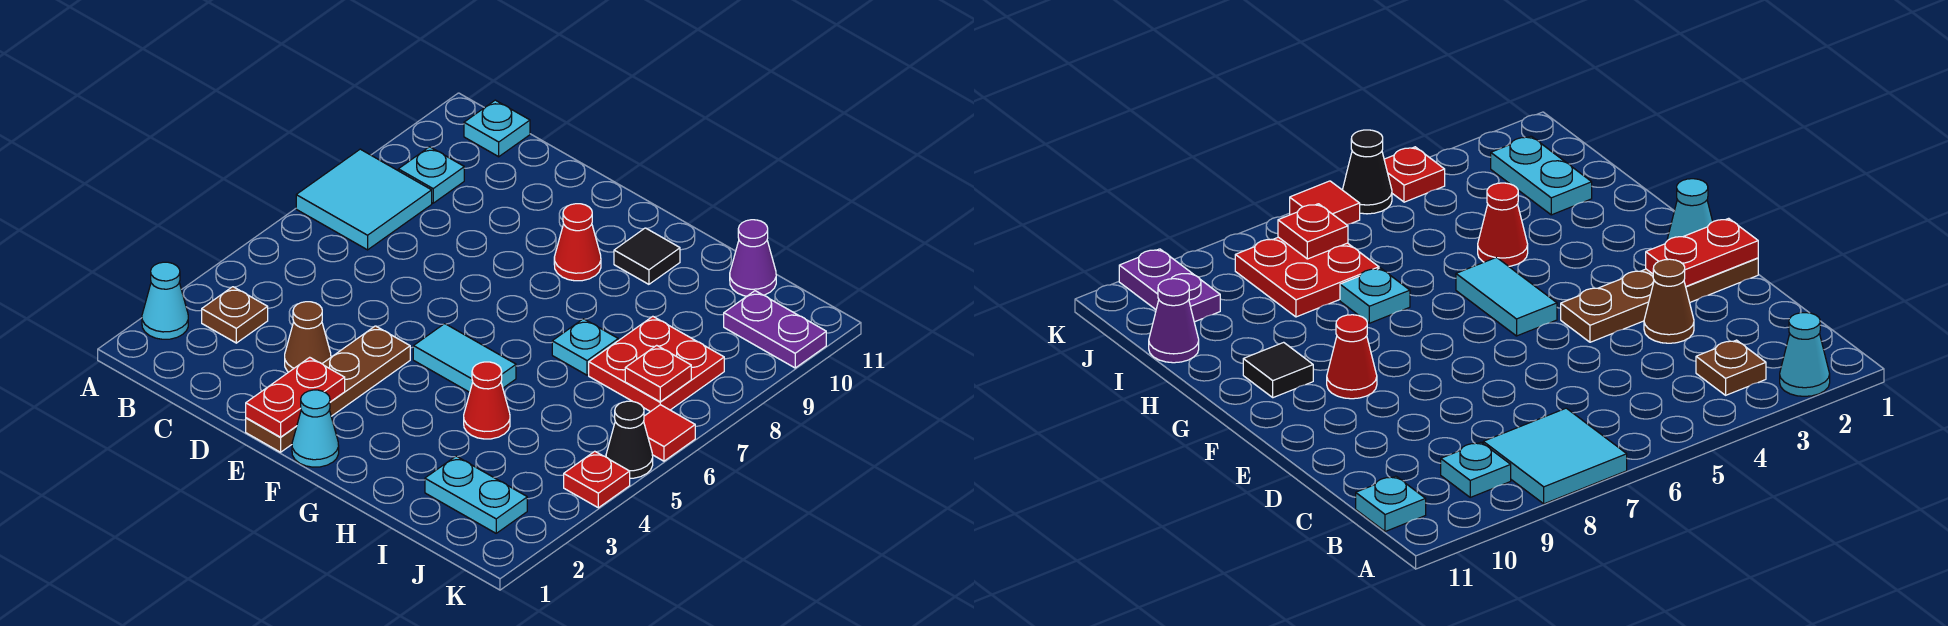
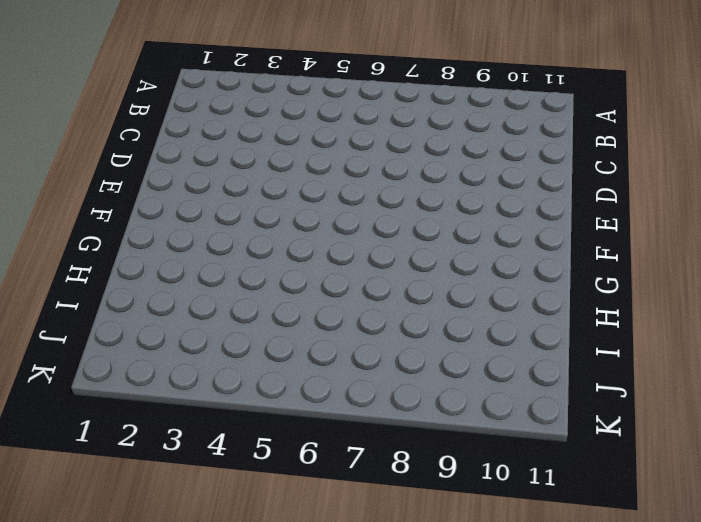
none -> cyan cone A2 level 1
none -> cyan tile A7:B8 level 1
none -> brown plate B3 level 1

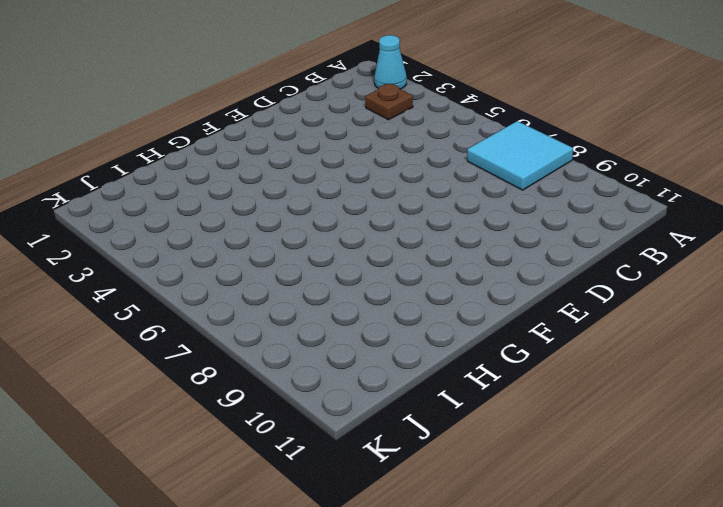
none -> cyan plate B9 level 1
none -> cyan plate B11 level 1
none -> brown cone D3 level 1

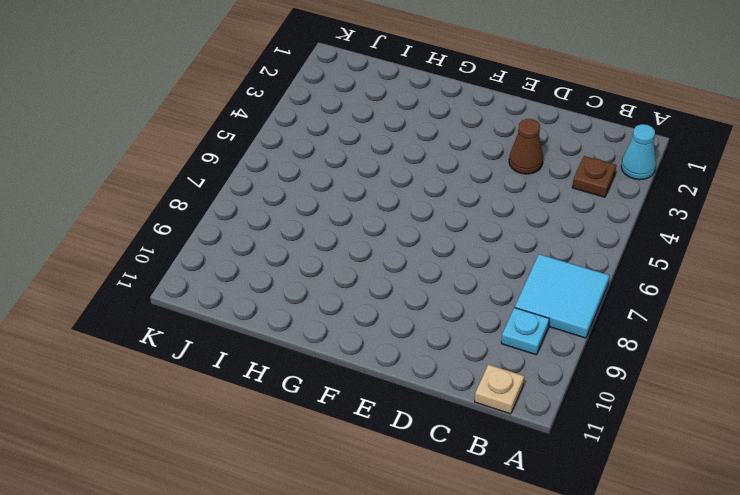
tan plate B11 level 1 -> cyan plate B11 level 1
none -> brown plate E1:E4 level 1
none -> cyan cone F1 level 1
none -> cyan tile F5:G5 level 1

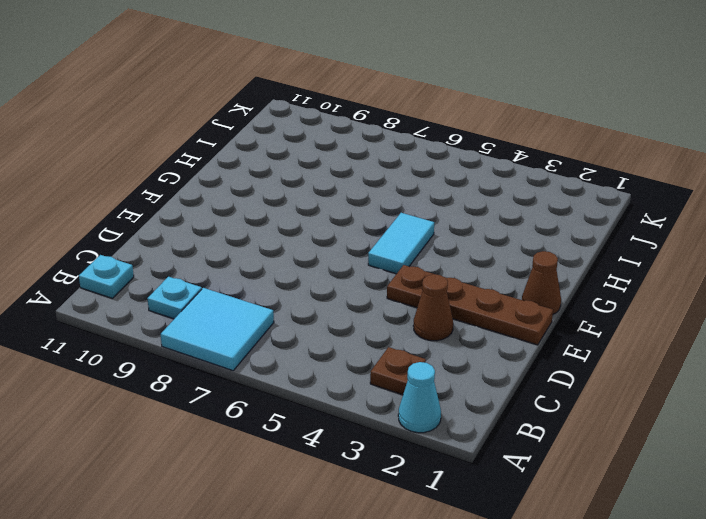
brown cone F1 level 1 -> cyan cone F1 level 1
none -> red cone F9 level 1
none -> black tile G10 level 1
none -> red cone H4 level 1

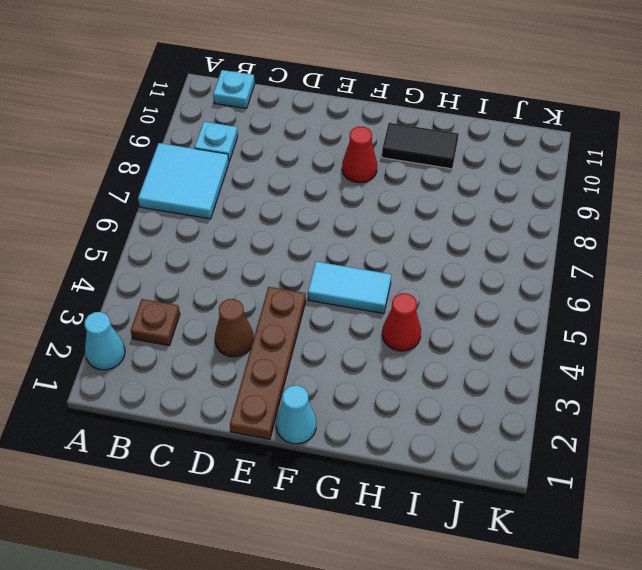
black tile G10:H10 level 1 -> black tile G10 level 1
none -> cyan plate H7 level 1
none -> cyan plate I2:J2 level 1
none -> red plate I7:J8 level 1

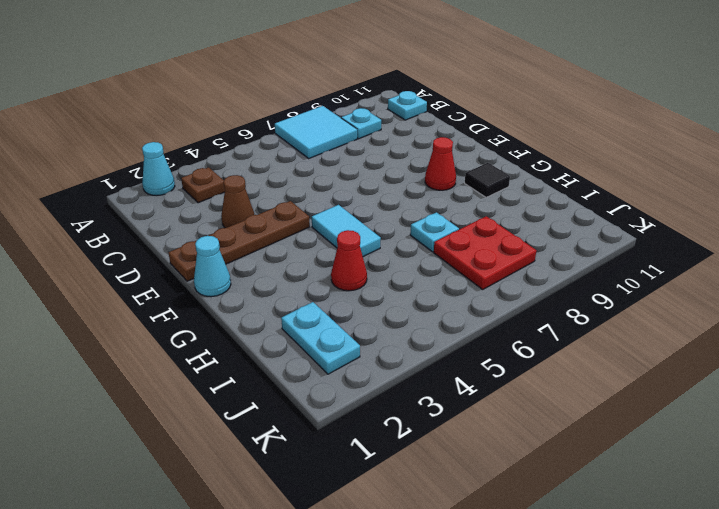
none -> purple cone I11 level 1
none -> purple plate J10:K10 level 1
none -> red plate K4 level 1

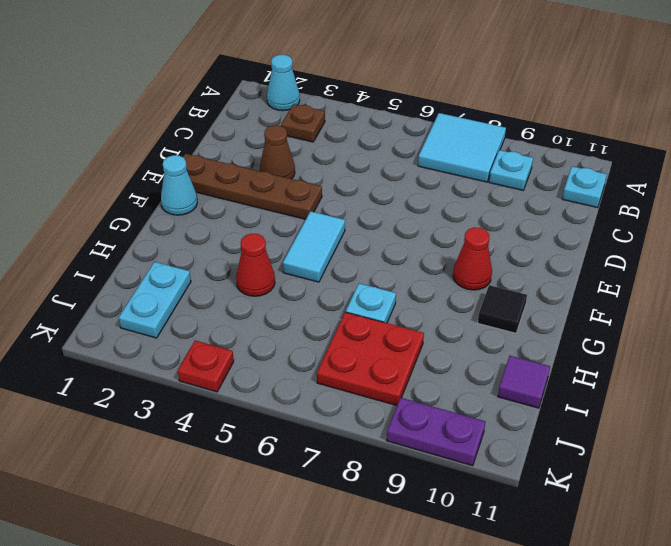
purple tile I11 level 1 -> purple cone I11 level 1
purple plate K9:K10 level 1 -> purple plate J10:K10 level 1
none -> black cone K5 level 1
none -> red tile K6 level 1
none -> red plate E1:E2 level 2

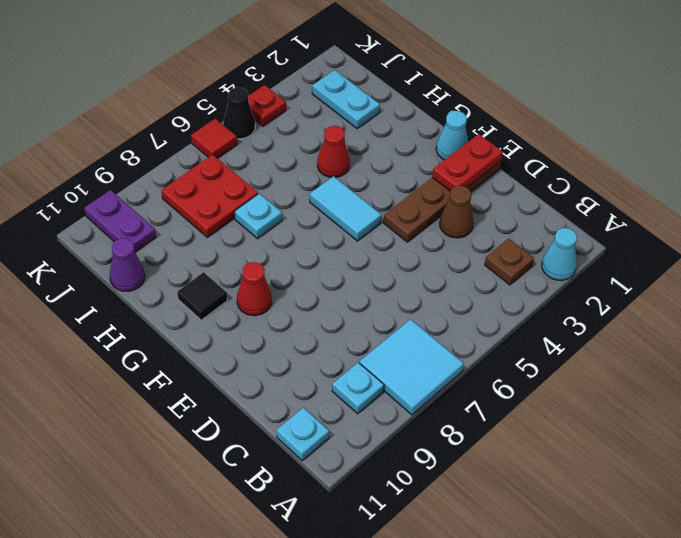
none -> red plate J7 level 2

